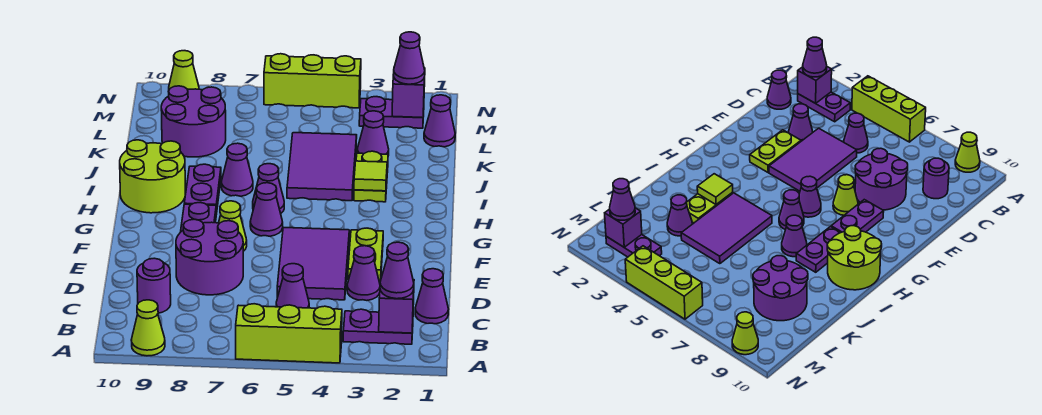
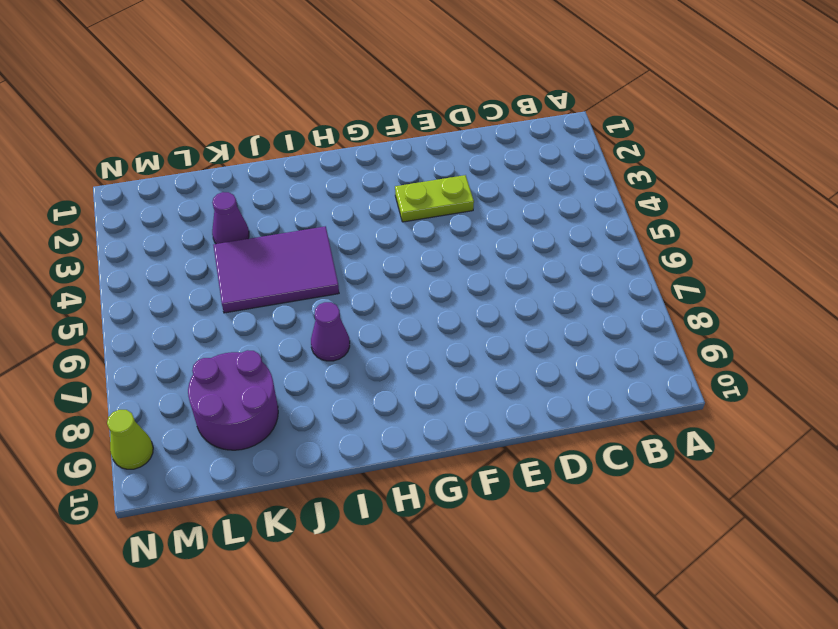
none -> lime brick A4:A6 level 1
none -> lime cone A9 level 1
none -> purple plate B2:B3 level 1
none -> purple cone C1 level 1

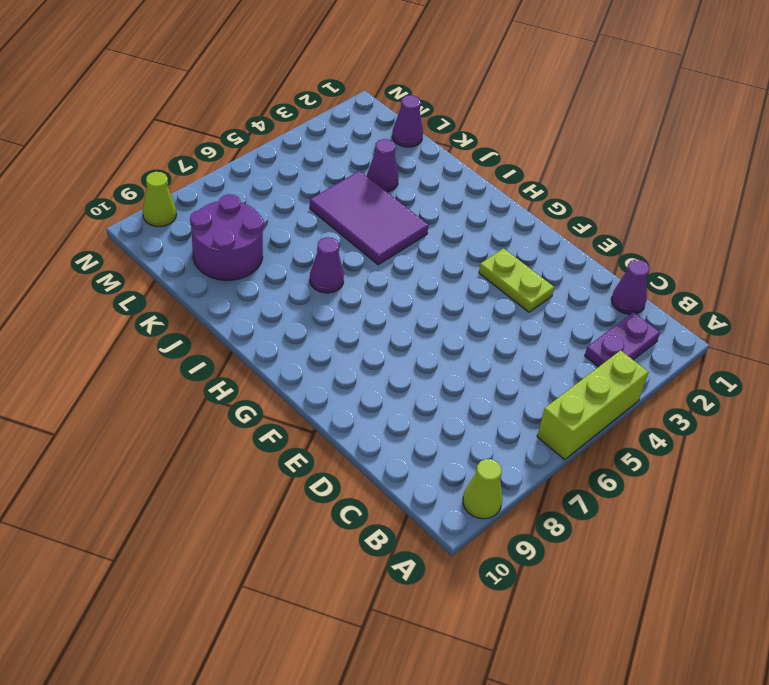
none -> purple cone C5 level 1
none -> purple round brick C9 level 1
none -> purple cone D3 level 1
none -> purple tile D4:F5 level 1

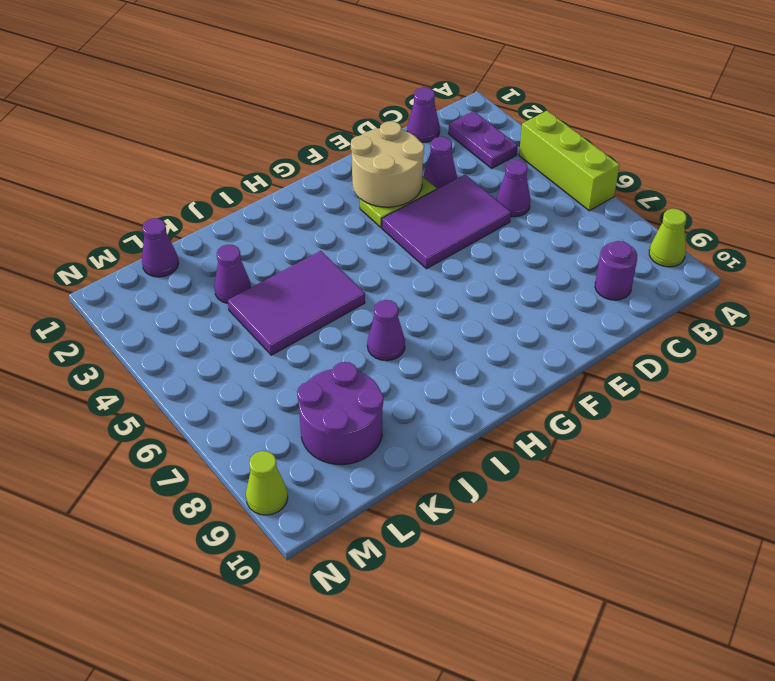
tan round brick E2:F3 level 2 -> none
none -> purple round brick D7:E8 level 1
none -> lime cone F7 level 1
none -> purple plate F8:G8 level 1
none -> purple cone G6 level 1

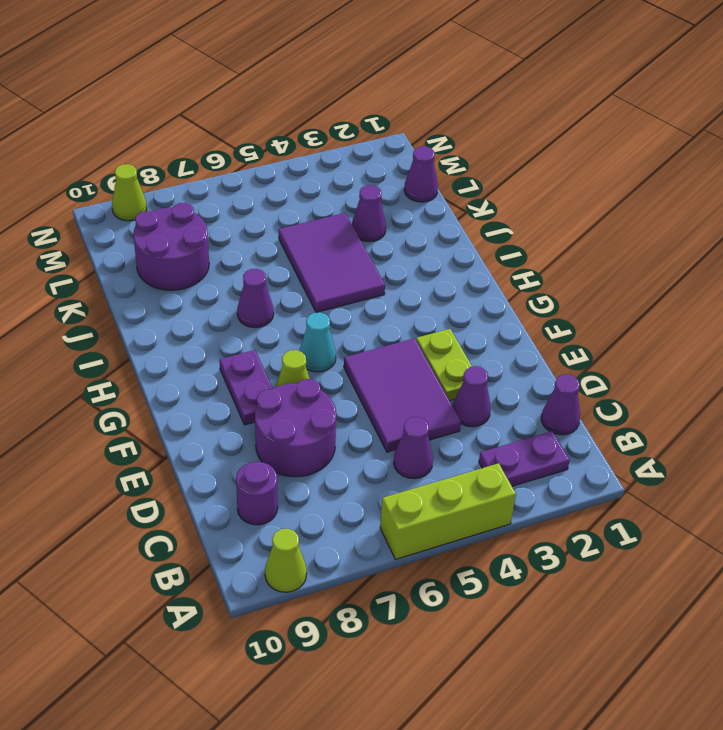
cyan cone G6 level 1 -> purple cone G6 level 1
none -> purple cone H6 level 1
none -> purple plate H8:I8 level 1
none -> lime round brick H9:I10 level 1
none -> lime plate I3:J3 level 1

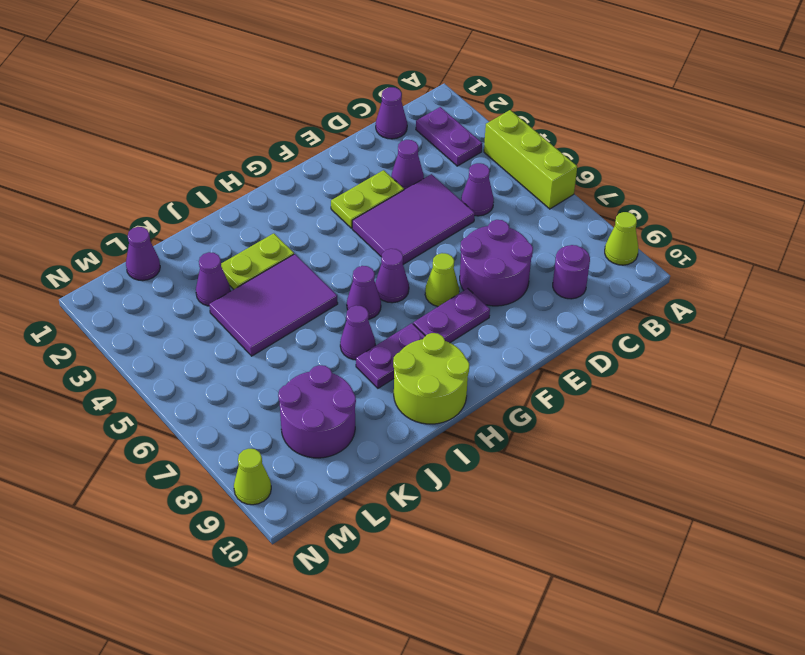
none -> purple plate M2:M3 level 1
none -> lime brick N4:N6 level 1
none -> purple brick B2 level 2
none -> lime tile I3 level 2

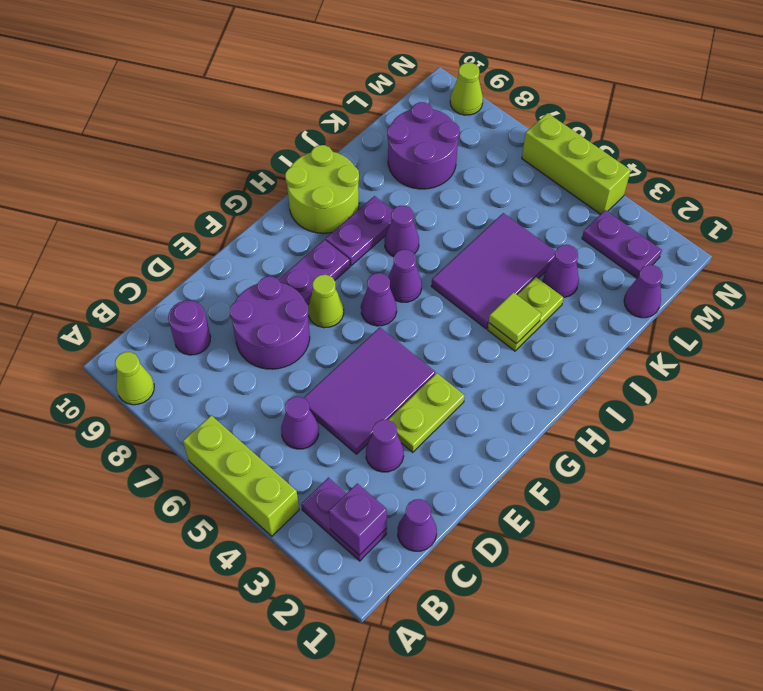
none -> purple brick M2 level 2
none -> purple cone B2 level 3
none -> purple cone M2 level 3

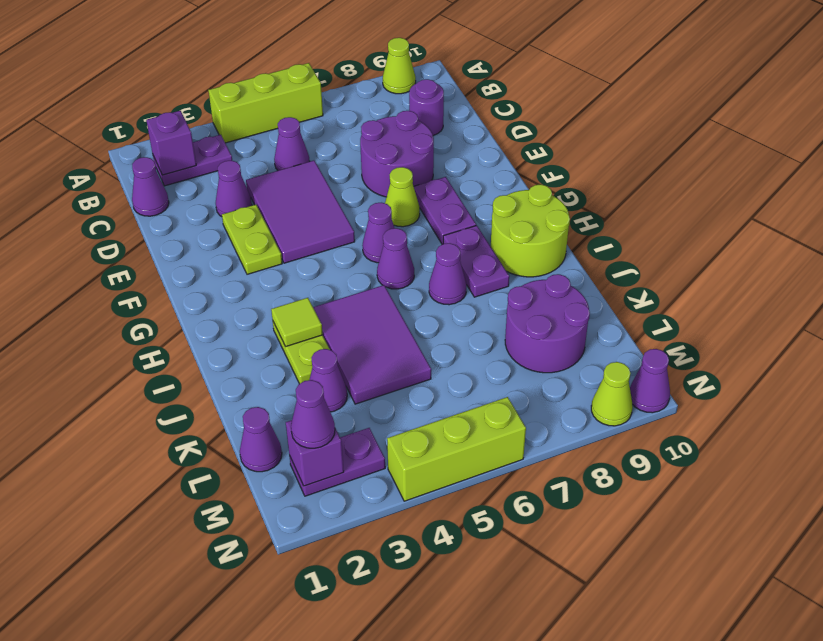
purple cone N10 level 1 -> purple cone B2 level 3

